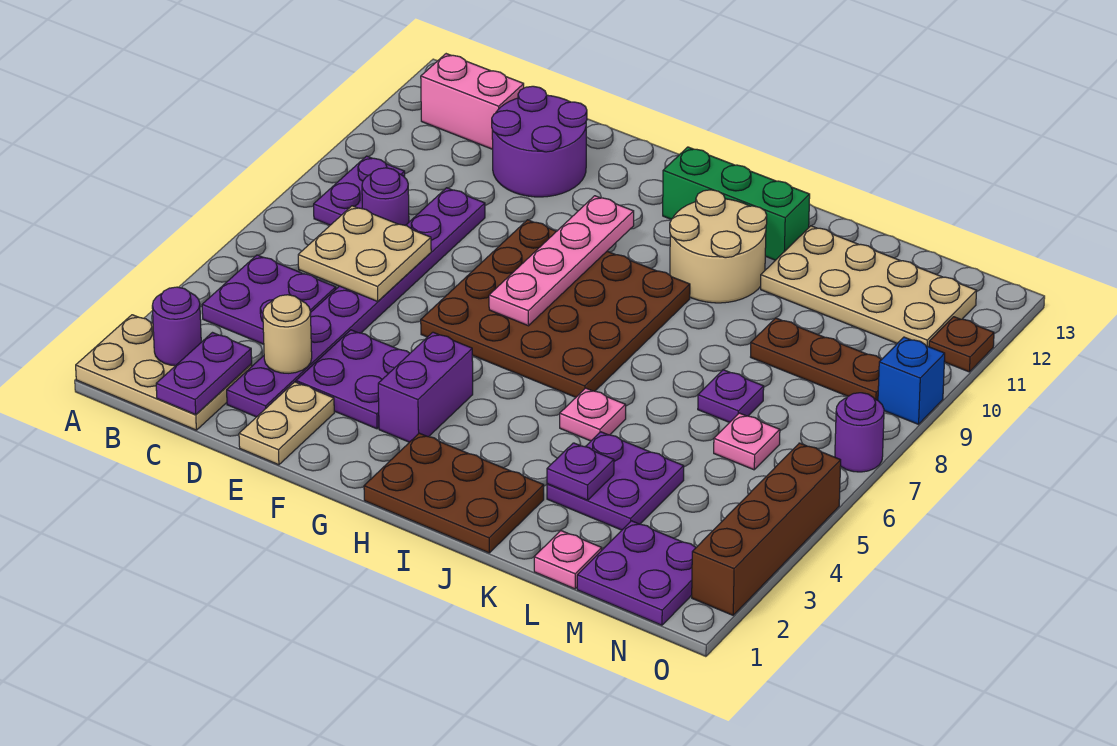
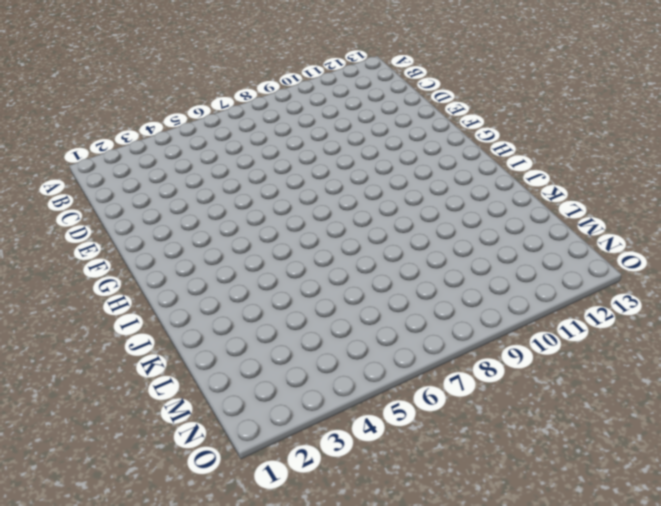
none -> tan plate A1:C2 level 1
none -> purple plate B4:C5 level 1
none -> purple plate B8:B9 level 1
none -> pink brick B12:C12 level 1

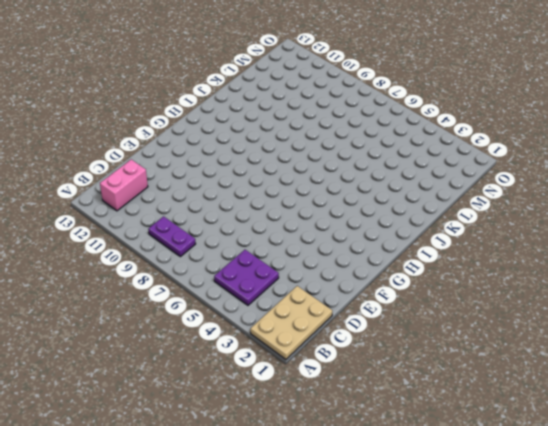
none -> purple round brick C8 level 1
none -> purple plate D2:D9 level 1
none -> purple round brick D11:E12 level 1
none -> tan plate E1:E2 level 1

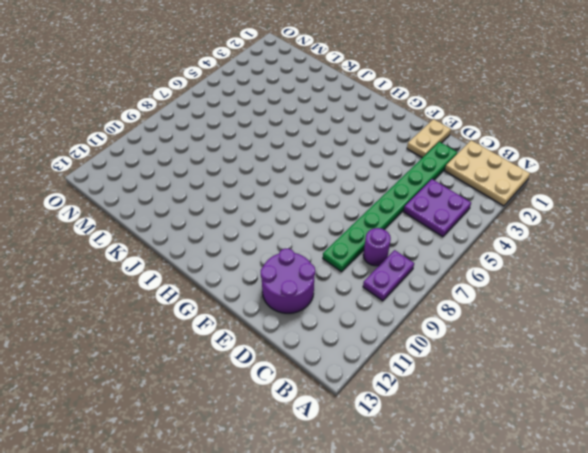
green plate D2:D9 level 1 -> purple plate D2:D9 level 1
none -> pink brick B12:C12 level 1
none -> purple plate E3:F4 level 1
none -> brown plate F6:I9 level 1
none -> purple brick G3:G4 level 1

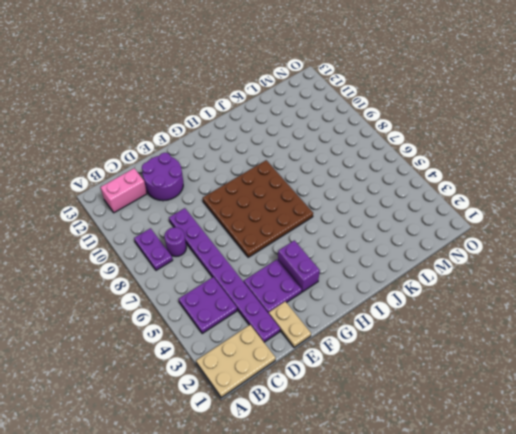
none -> brown plate H1:J2 level 1
none -> green brick H12:J12 level 1
none -> tan round brick I10:J11 level 1
none -> pink plate J5 level 1

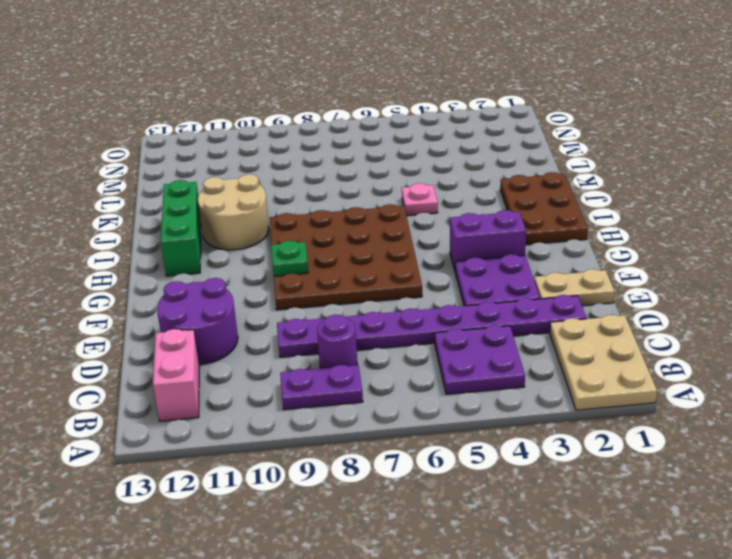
green plate G9 level 2 -> pink plate G7:G10 level 2
none -> purple plate K3:L4 level 1
none -> tan plate K11:N12 level 1
none -> pink plate L1 level 1
none -> purple plate L7 level 1

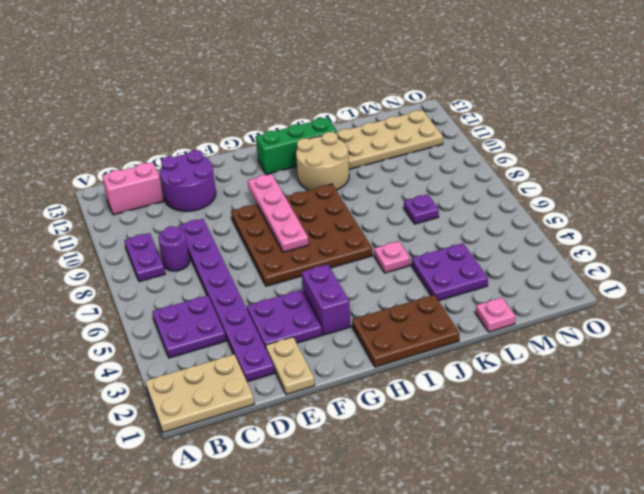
none -> brown plate L9:N9 level 1
none -> purple plate M1:N2 level 1
none -> pink plate M6 level 1
none -> brown brick O2:O5 level 1

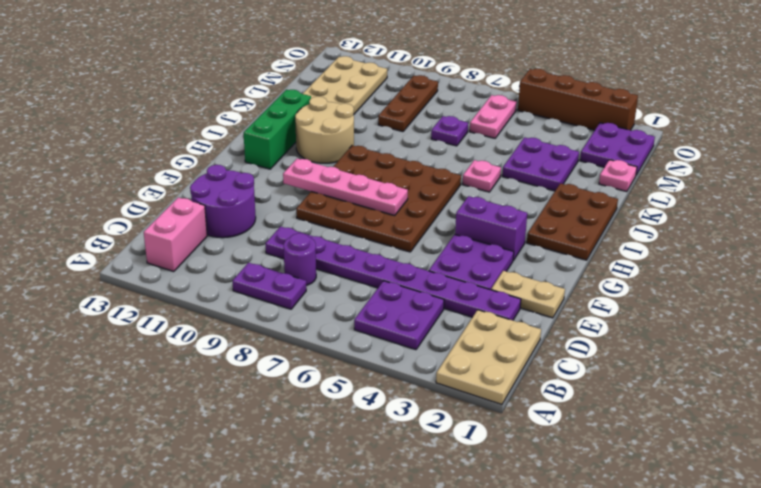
pink plate M6:N6 level 1 -> pink plate M6 level 1
none -> purple round brick O7 level 1
none -> blue brick O9 level 1
none -> brown plate O11 level 1
none -> purple round brick B2 level 2

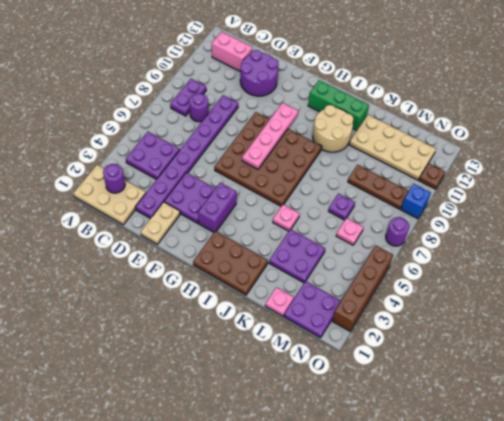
none -> purple plate C1:C2 level 2
none -> tan plate C6:D7 level 2
none -> tan round brick D3 level 2
none -> purple plate K3 level 2

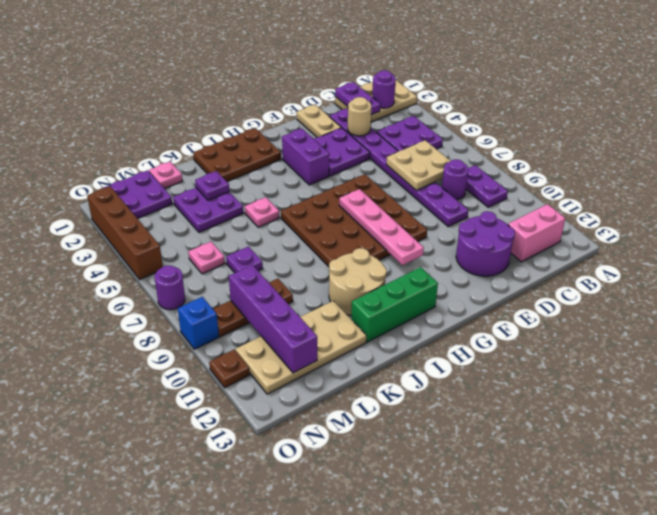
purple brick M9:M12 level 2 -> none

